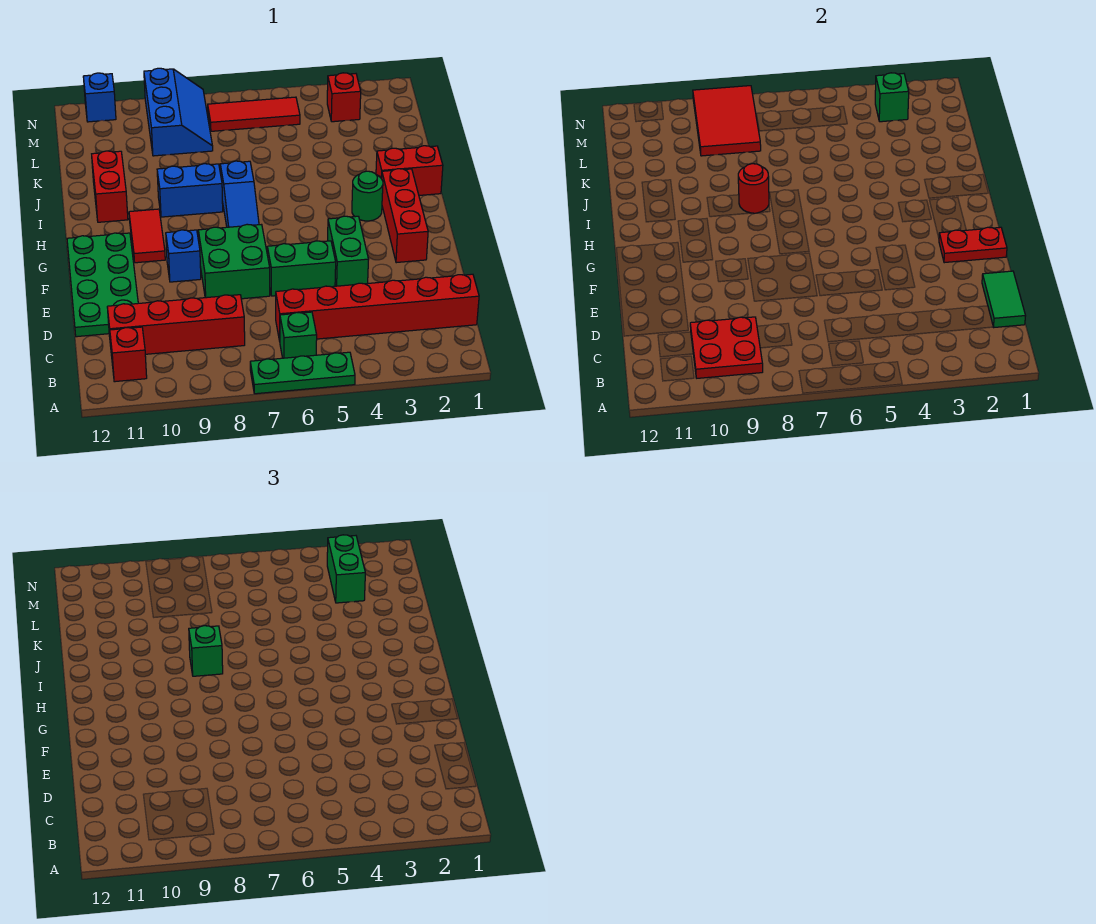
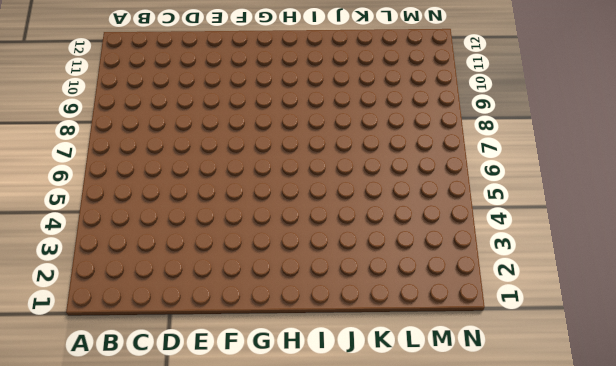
none -> green plate A5:A7 level 1
none -> green brick B6 level 1
none -> red brick B11 level 1

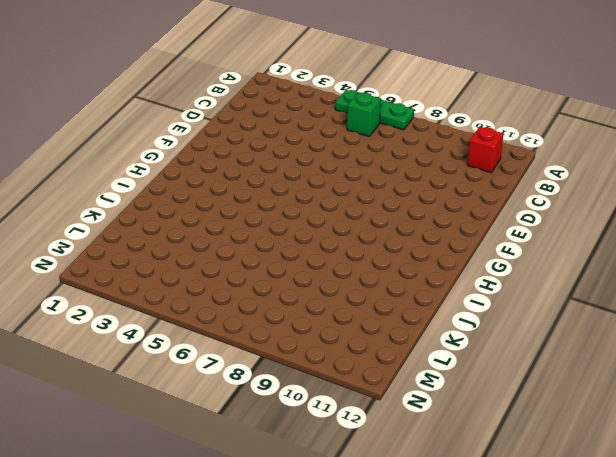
none -> red brick C1:C6 level 1
none -> red brick C8:C11 level 1
none -> green plate D11:G12 level 1

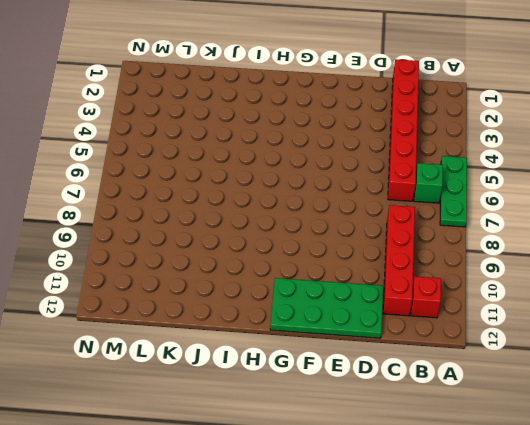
none -> green brick E4:F4 level 1
none -> green brick E5:E6 level 1
none -> green brick E7:F8 level 1

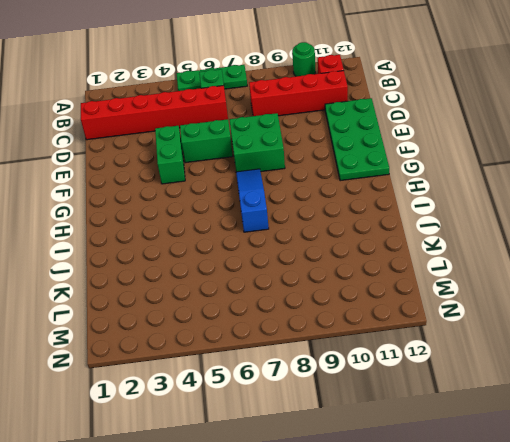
green round brick A10 level 1 -> green round brick H3 level 1
none -> red brick F2:H2 level 1
none -> blue brick F9 level 1
none -> red tile G10:H10 level 1

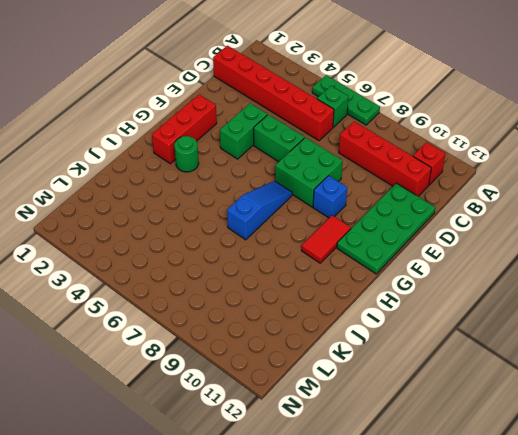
none -> red brick I1:I2 level 1
none -> blue brick I8:I9 level 1
none -> red brick I11:J11 level 1

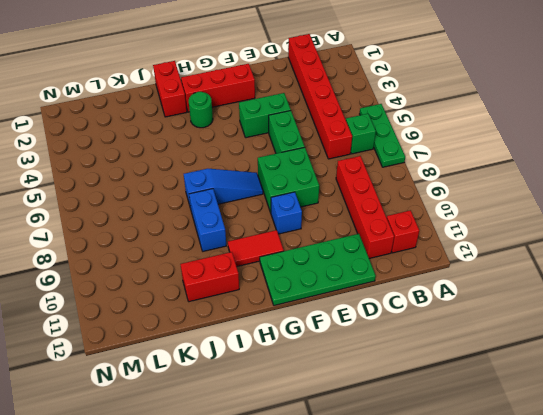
none -> blue slope L8:N9 level 1 top 9
none -> red brick M3 level 1
none -> red tile M5:M7 level 1

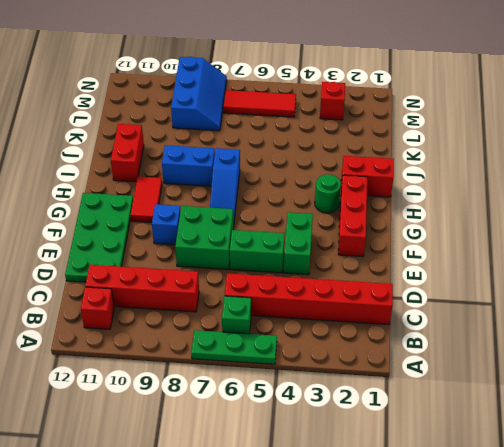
none -> blue brick N11 level 1
none -> red plate B9:C10 level 2
none -> green tile C1:D1 level 2

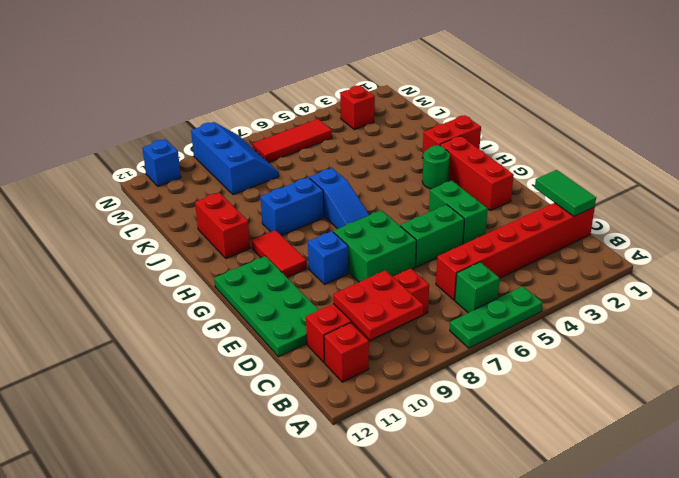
none -> red plate F1:F2 level 2
none -> red round brick I8 level 2
none -> red tile L8:N9 level 2

